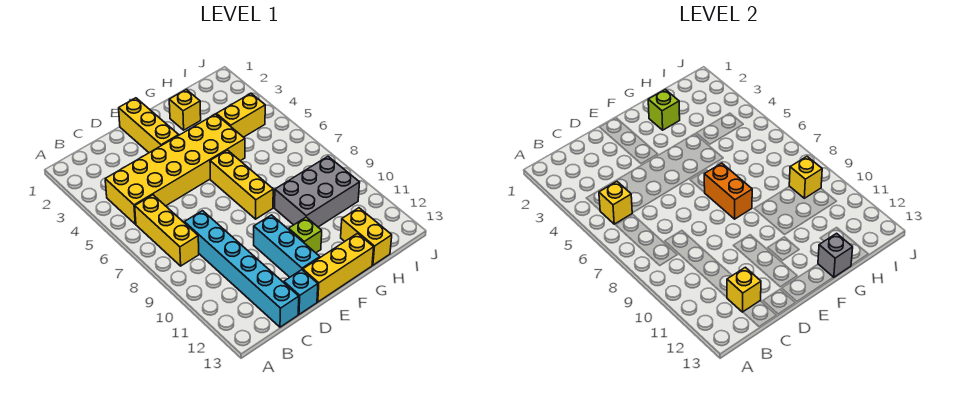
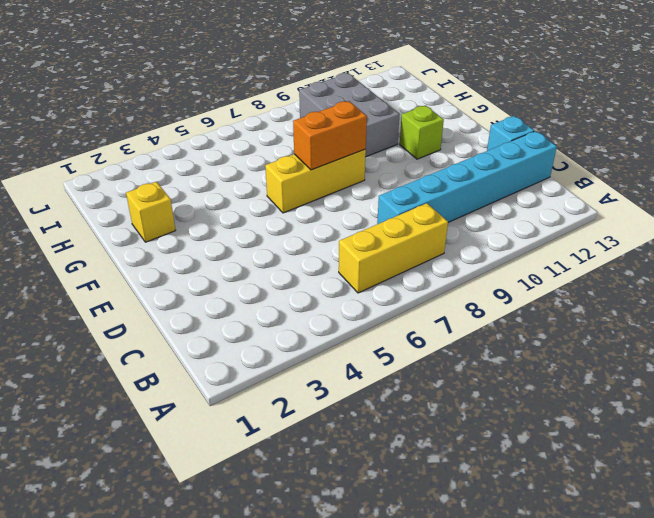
none -> yellow brick B4:G5 level 1
none -> yellow brick E1:E3 level 1
none -> cyan brick E10:E12 level 1

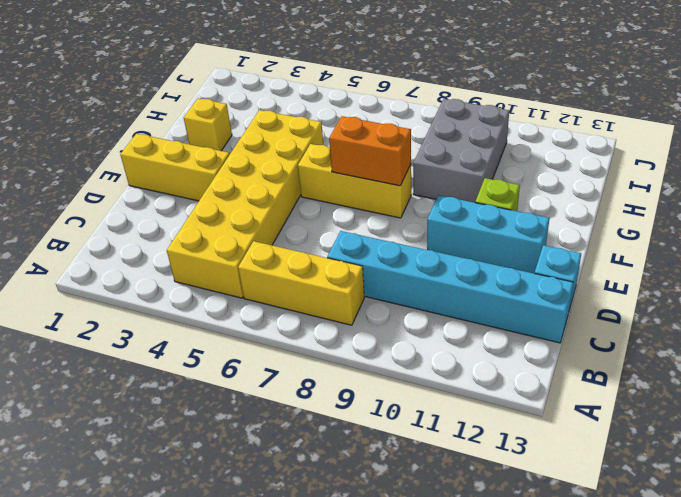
none -> yellow brick E13:G13 level 1
none -> yellow brick H4:I4 level 1
none -> yellow brick H12:H13 level 1

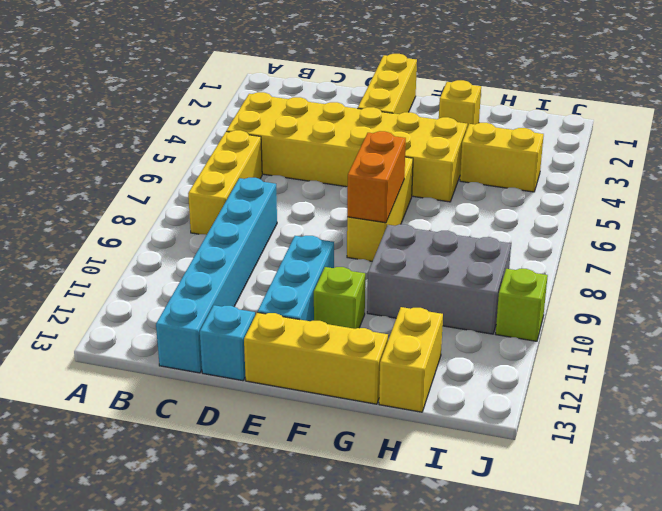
lime brick J10 level 1 -> lime brick G2 level 2
none -> yellow brick B5 level 2
none -> yellow brick C12 level 2
none -> grey brick G13 level 2

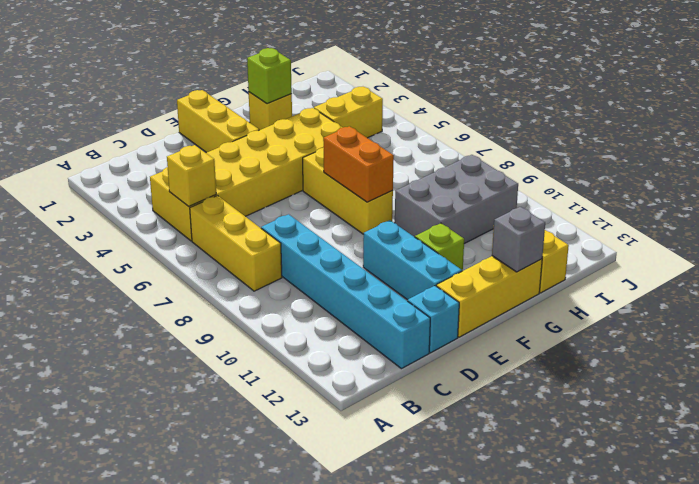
none -> yellow brick C12 level 2
none -> yellow brick I9 level 2

